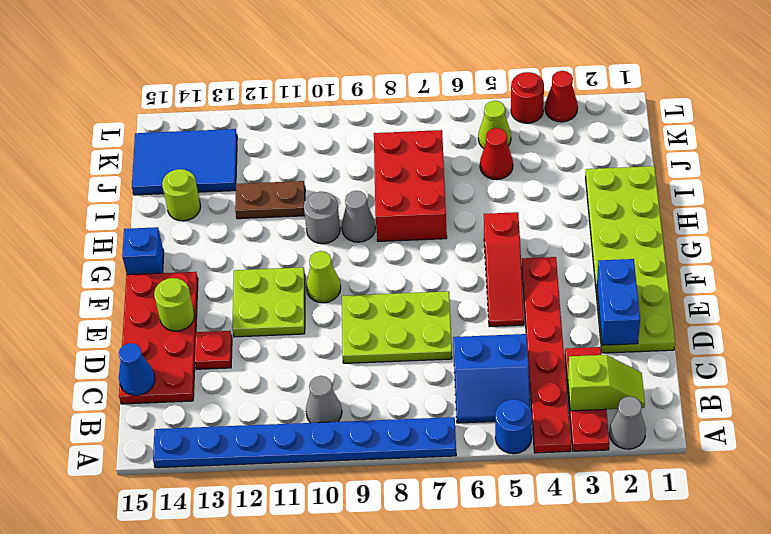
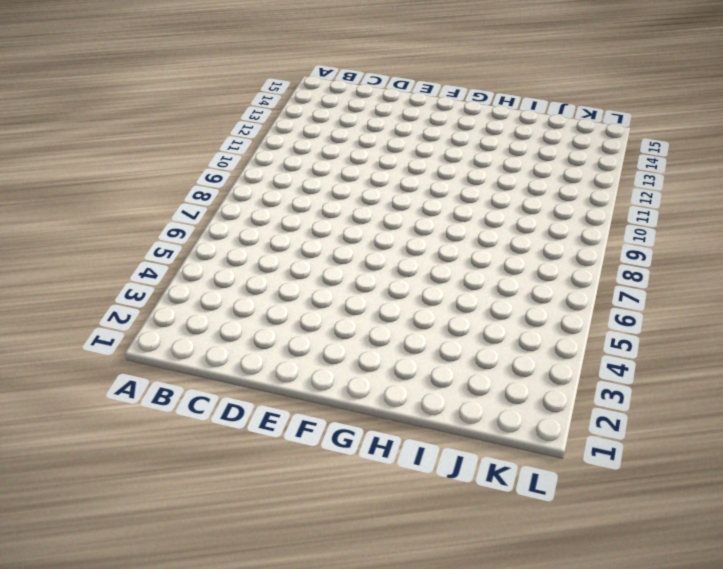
none -> grey cone A2 level 1
none -> red plate A3:C3 level 1
none -> red plate A4:F4 level 1

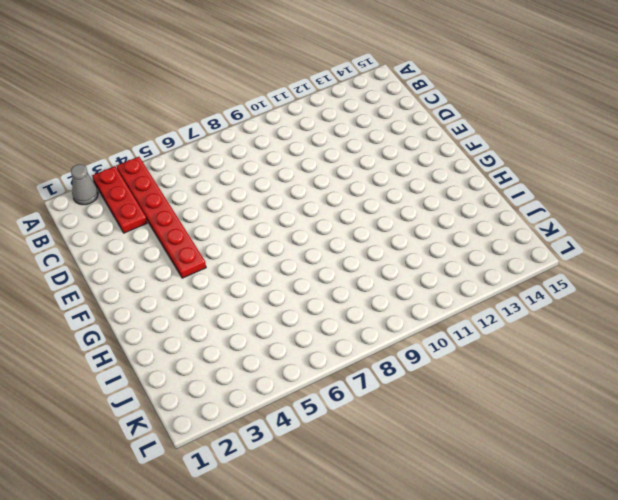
none -> blue round brick A5 level 1
none -> blue plate A7:A14 level 1
none -> blue slope B5:C6 level 1 top C

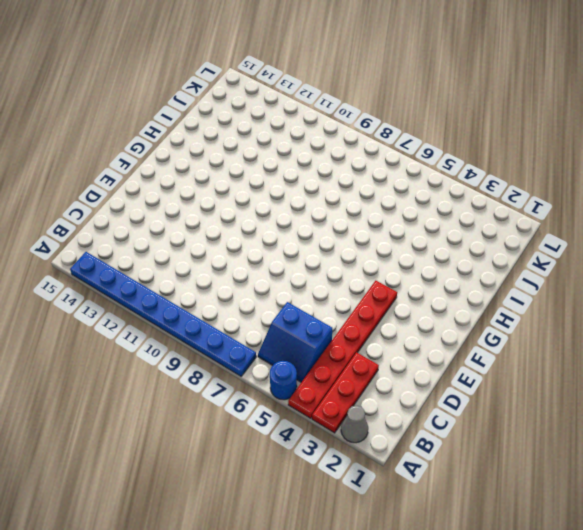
none -> grey cone B10 level 1
none -> red plate C14:F15 level 1
none -> lime plate D1:I2 level 1

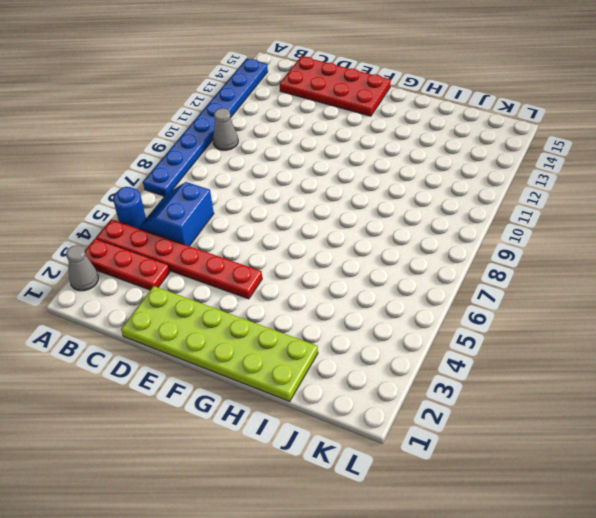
none -> lime plate D7:E9 level 1
none -> red plate D13 level 1
none -> red slope E5:G5 level 1 top G

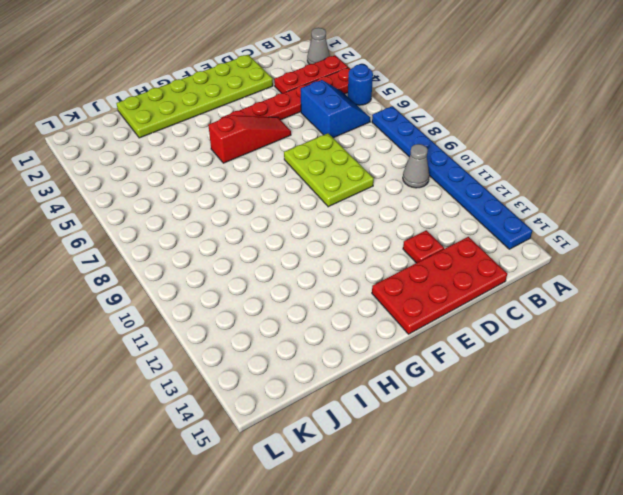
none -> lime plate E11:F12 level 1
none -> lime cone F10 level 1
none -> blue brick G15 level 1

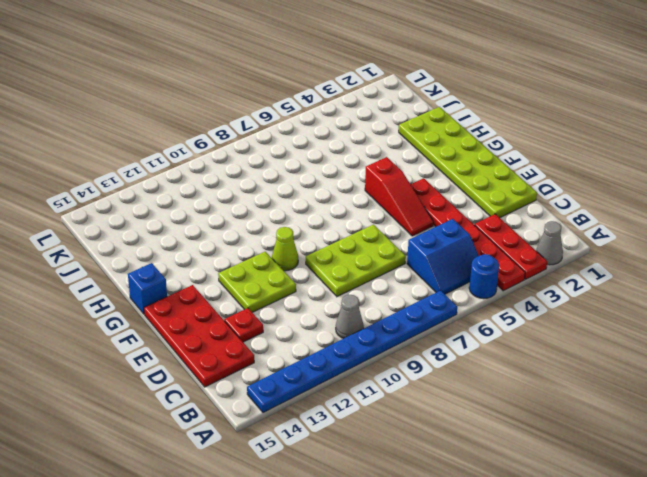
none -> red brick H7:J8 level 1
none -> grey cone H9 level 1
none -> grey round brick H10 level 1

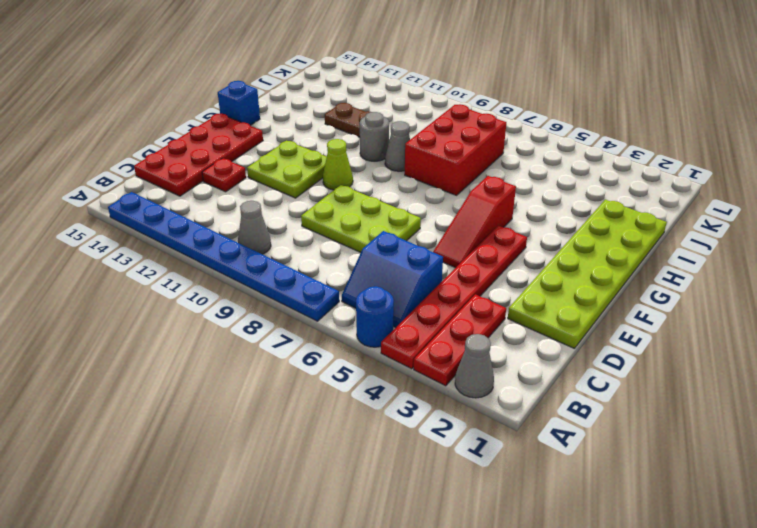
none -> lime round brick I14 level 1
none -> red cone J5 level 1
none -> blue tile J13:K15 level 1

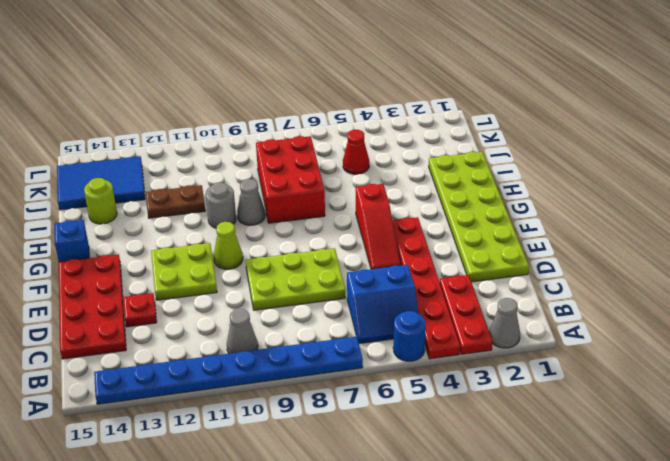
none -> lime cone K5 level 1
none -> red cone L3 level 1
none -> red round brick L4 level 1

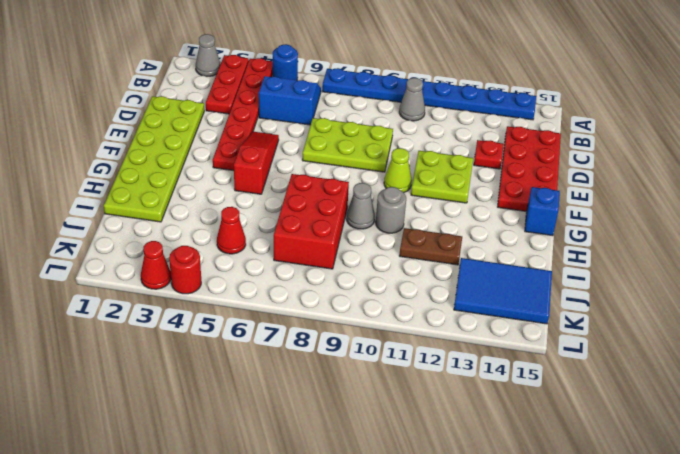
none -> lime round brick I14 level 1
none -> lime cone K5 level 1
none -> lime slope B2:B3 level 2 top 3

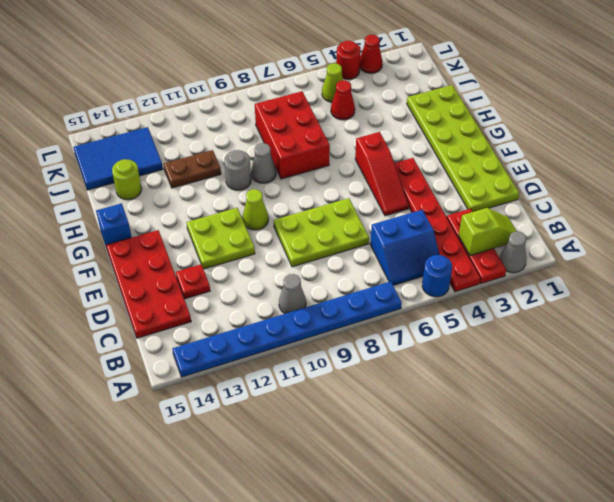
none -> blue cone C15 level 2
none -> blue brick D2:E2 level 2
none -> lime round brick E14 level 2

